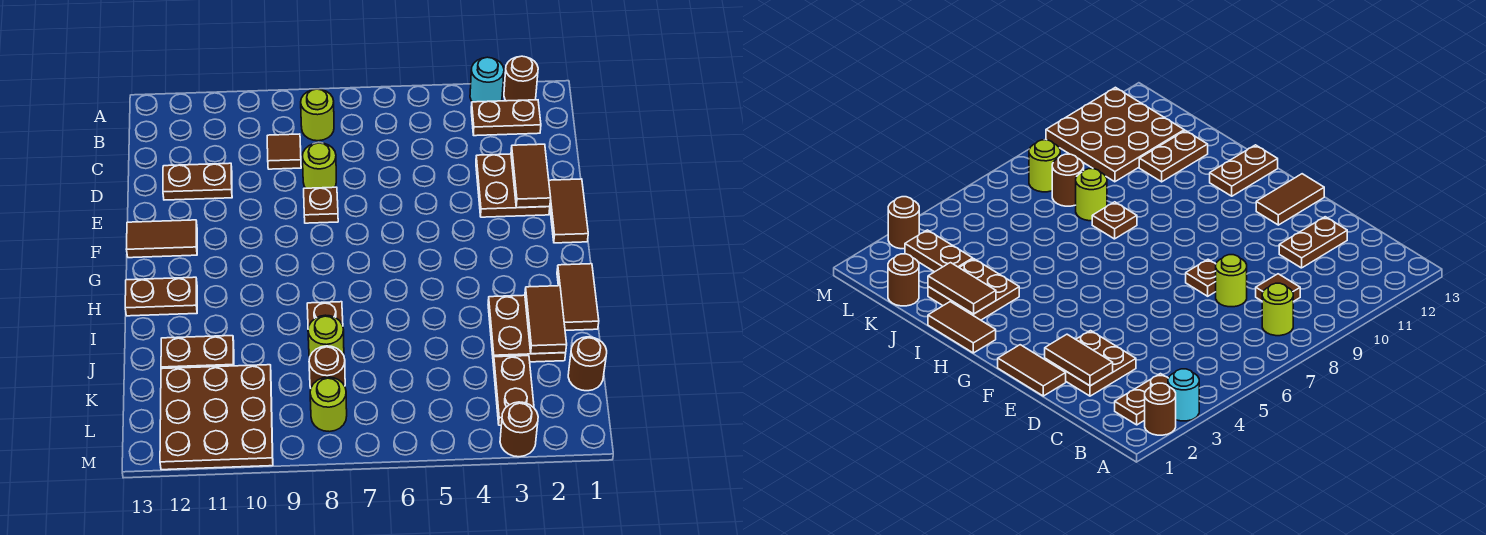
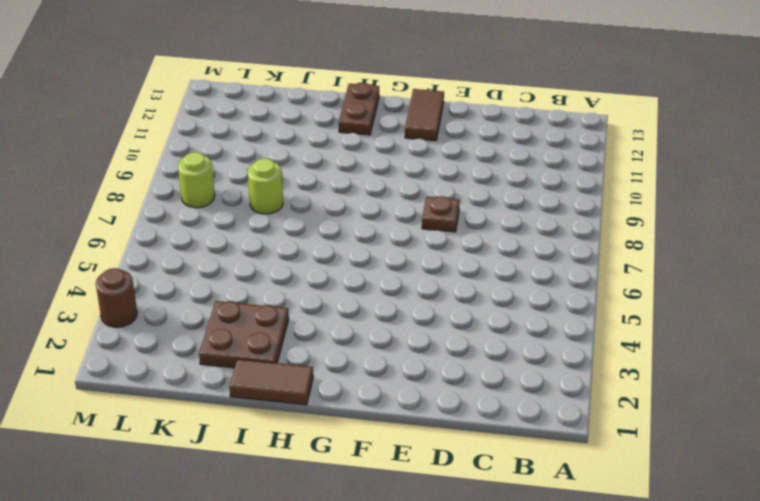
none -> brown round brick A2 level 1
none -> cyan round brick A3 level 1
none -> brown plate B2:B3 level 1

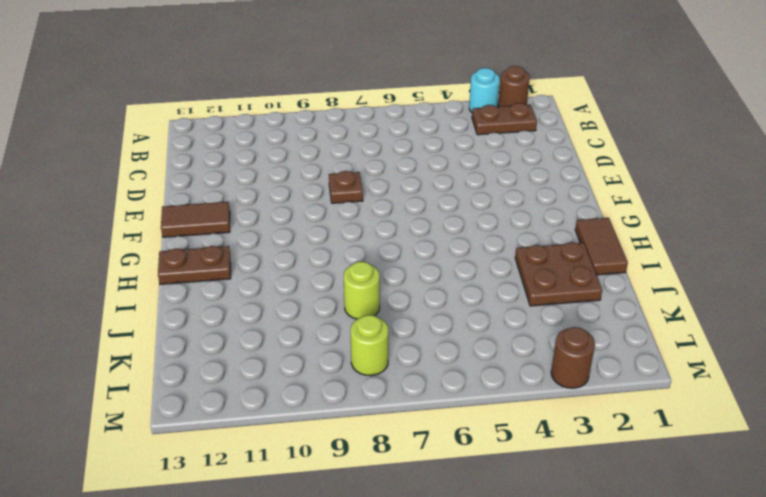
none -> lime round brick B8 level 1
none -> brown tile C9 level 1
none -> brown plate D2:E3 level 1

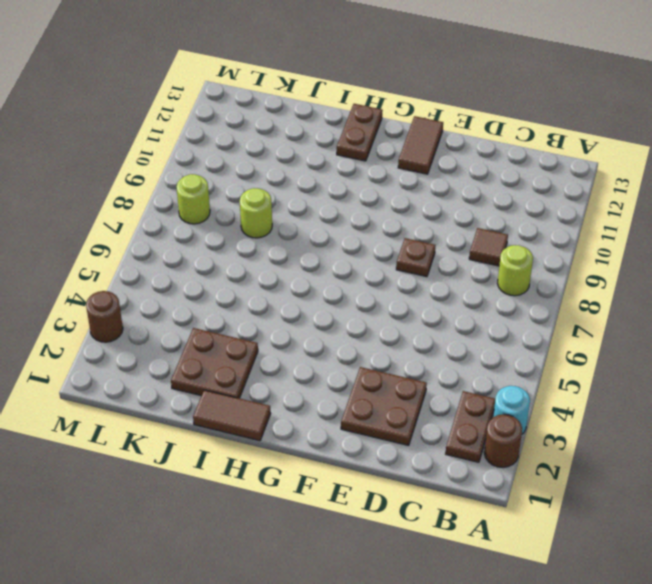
none -> lime round brick D8 level 1
none -> brown plate D11:D12 level 1
none -> brown tile E1:F1 level 1

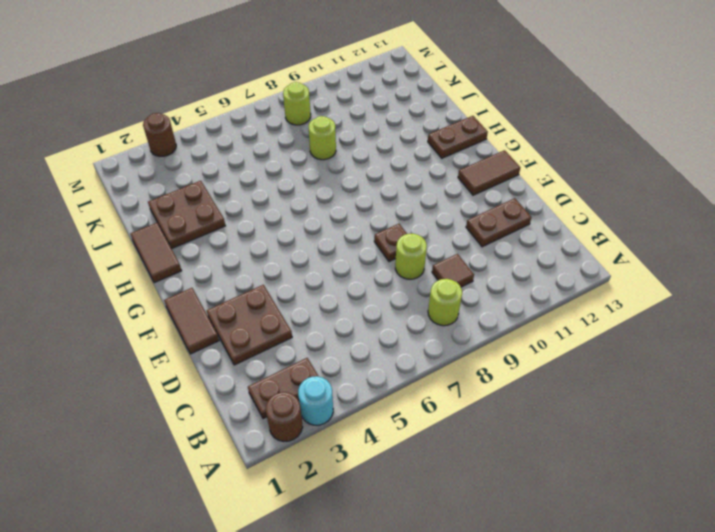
none -> brown plate I8 level 1
none -> brown plate J11:J12 level 1
none -> brown round brick K1 level 1

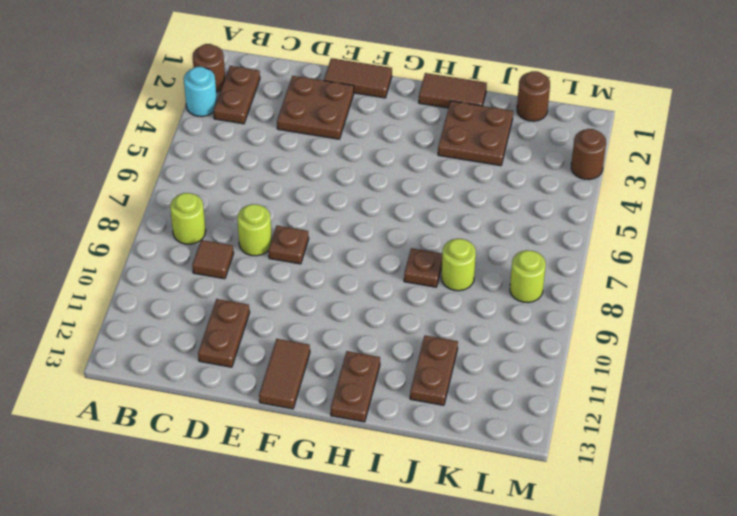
none -> brown plate K3:L3 level 1
none -> brown round brick K8 level 1
none -> brown plate K10:M12 level 1

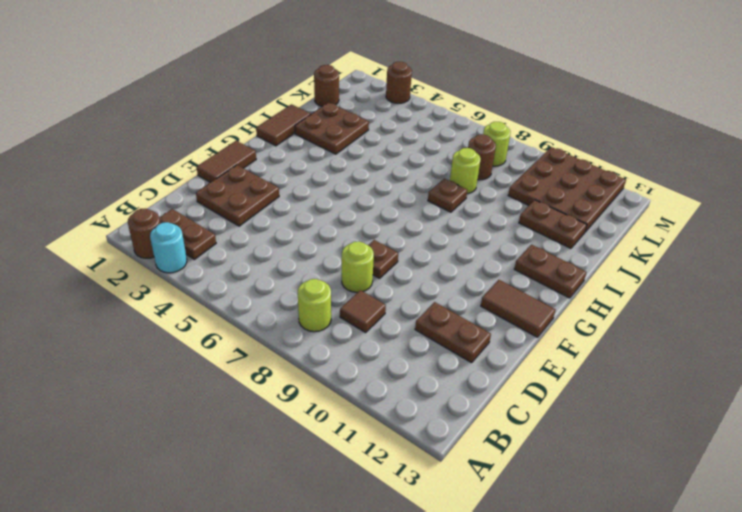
none -> brown plate K3:L3 level 1
none -> brown tile D2:E2 level 2
none -> brown tile I2:J2 level 2

